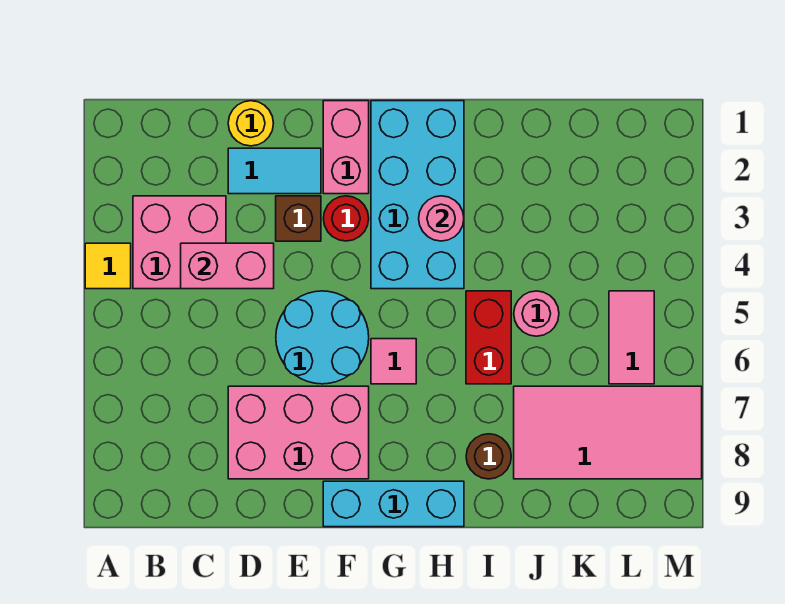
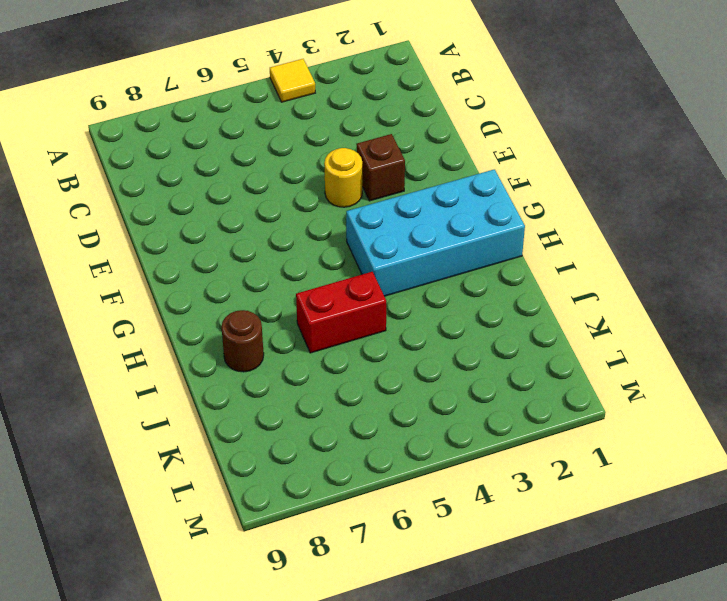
yellow round brick E4 level 1 -> yellow round brick D1 level 1
none -> pink brick B3:C4 level 1
none -> cyan tile D2:E2 level 1
none -> pink brick D7:F8 level 1

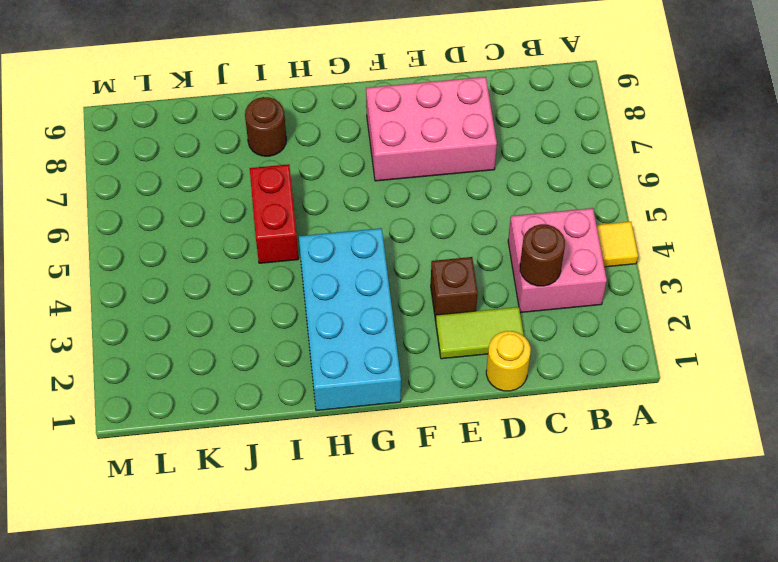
brown round brick C3 level 2 -> none
lime tile D2:E2 level 1 -> cyan tile D2:E2 level 1
none -> cyan round brick E5:F6 level 1
none -> pink brick F1:F2 level 1
none -> red round brick F3 level 1

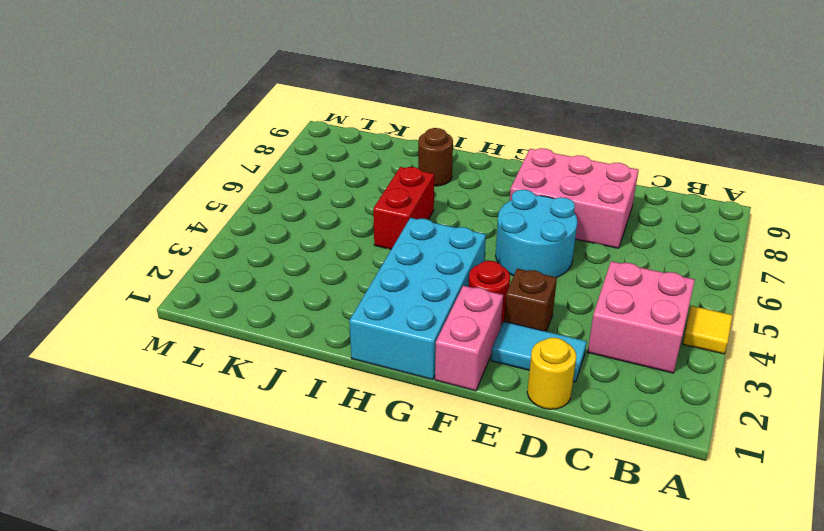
none -> cyan brick F9:H9 level 1
none -> pink tile G6 level 1
none -> pink round brick J5 level 1

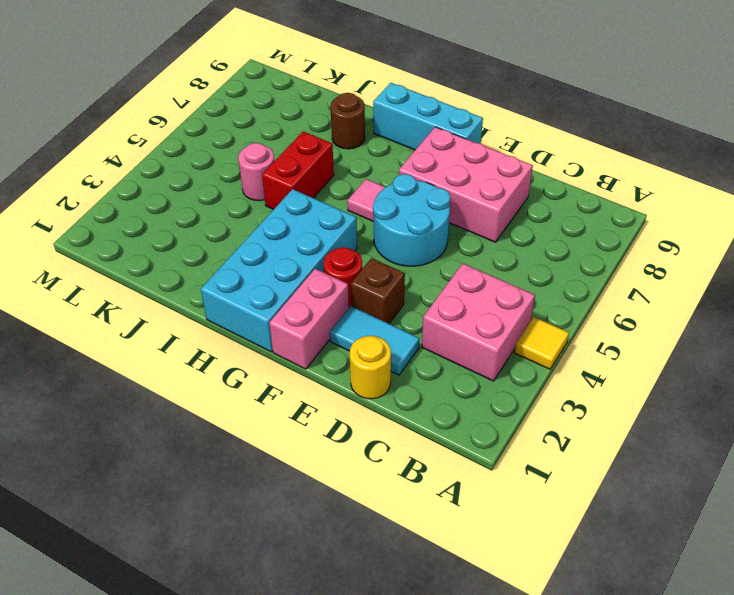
none -> pink tile J7:M8 level 1
none -> pink tile L5:L6 level 1
none -> pink brick C4:D4 level 2

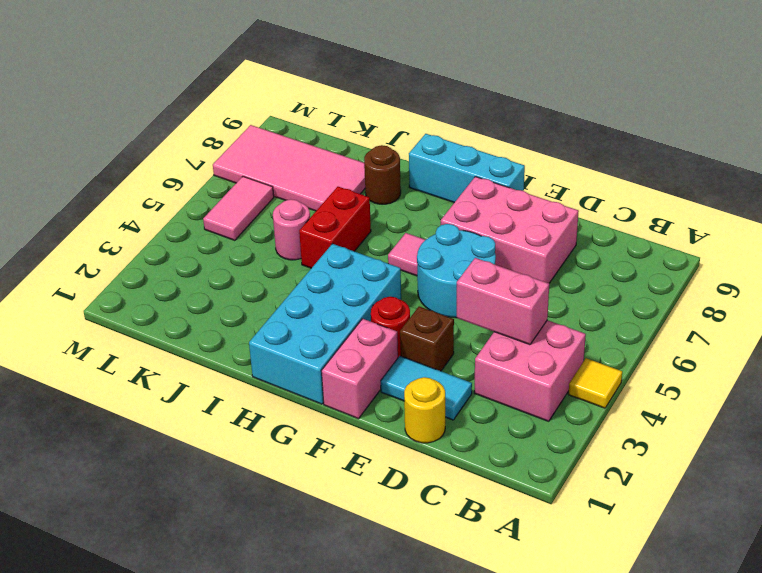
none -> pink round brick H3 level 2

